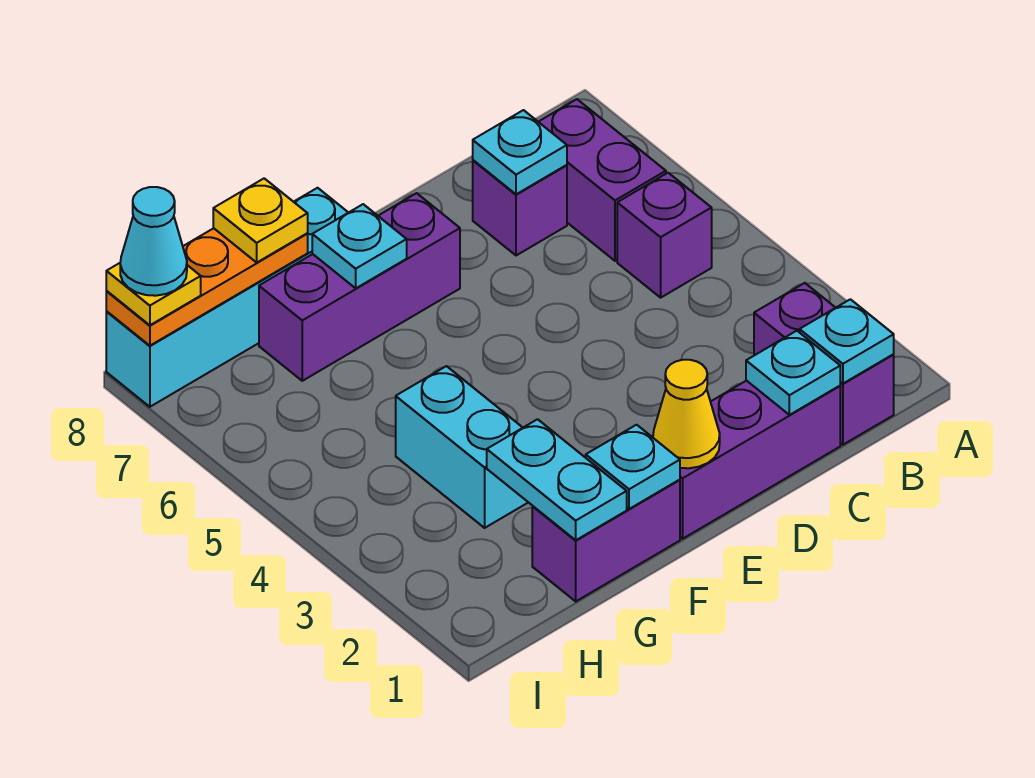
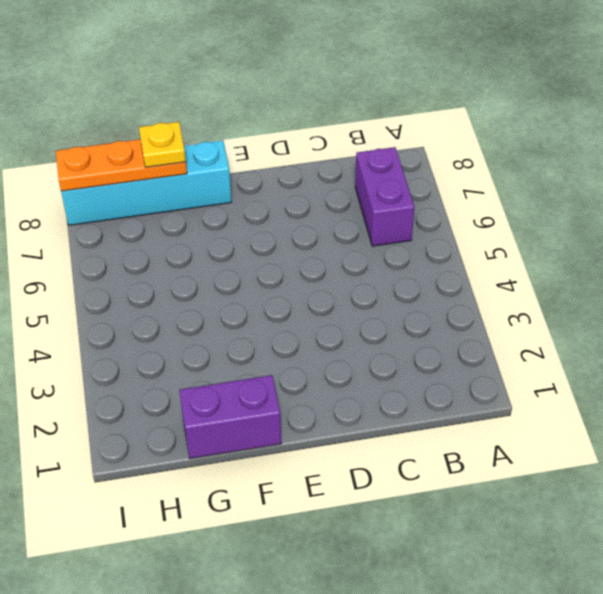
none -> purple brick B1:B2 level 1
none -> purple brick B5 level 1
none -> purple brick C1:E1 level 1

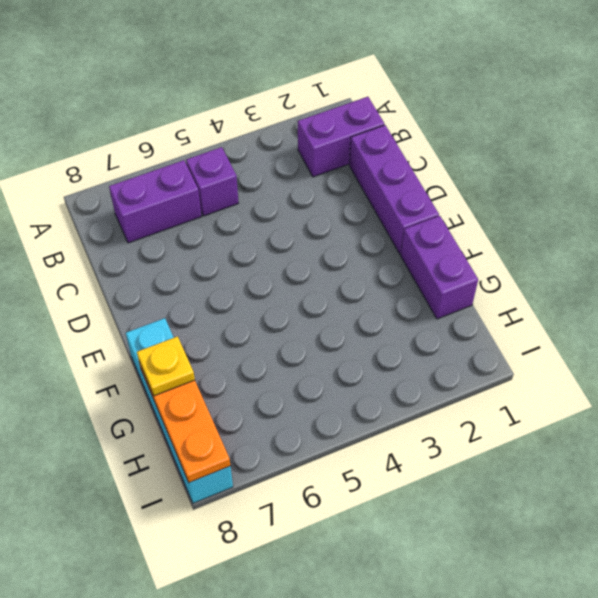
none -> purple brick C7 level 1
none -> purple brick E7:G7 level 1
none -> cyan brick G3:G4 level 1

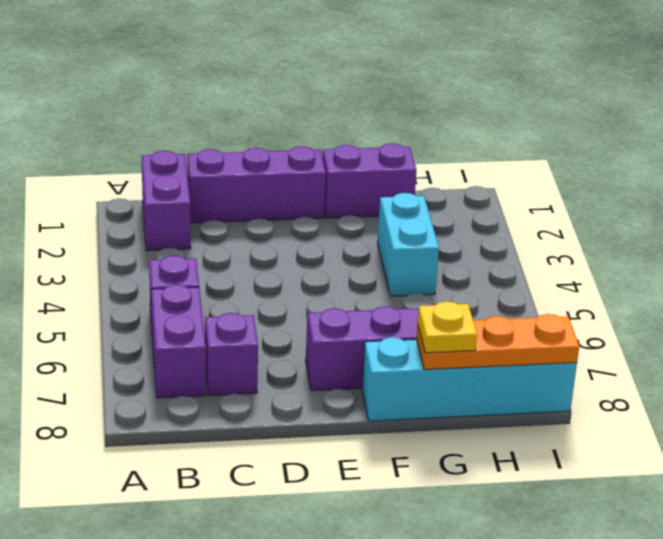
none -> cyan plate B1 level 2
none -> cyan plate C1 level 2
none -> cyan plate C7 level 2

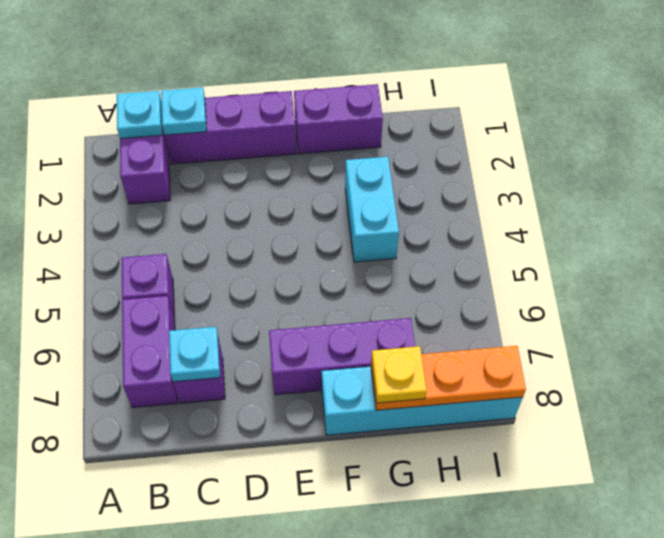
none -> yellow cone E1 level 2
none -> cyan plate F1 level 2
none -> cyan plate F7 level 2

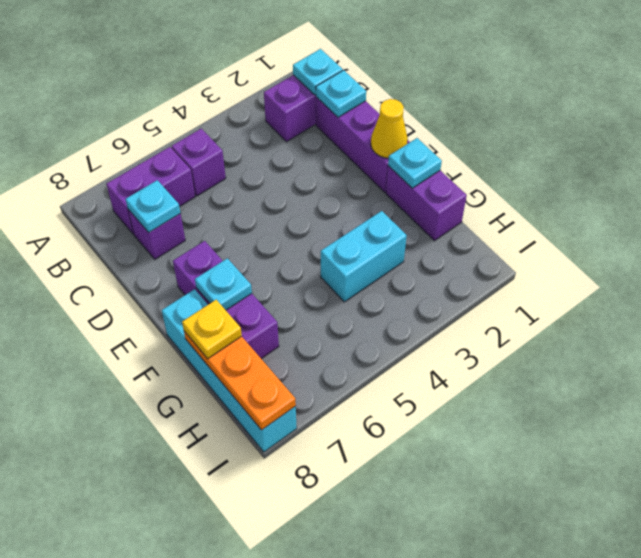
none -> cyan plate G1:G2 level 2
none -> yellow plate I8 level 3
none -> cyan cone I8 level 4

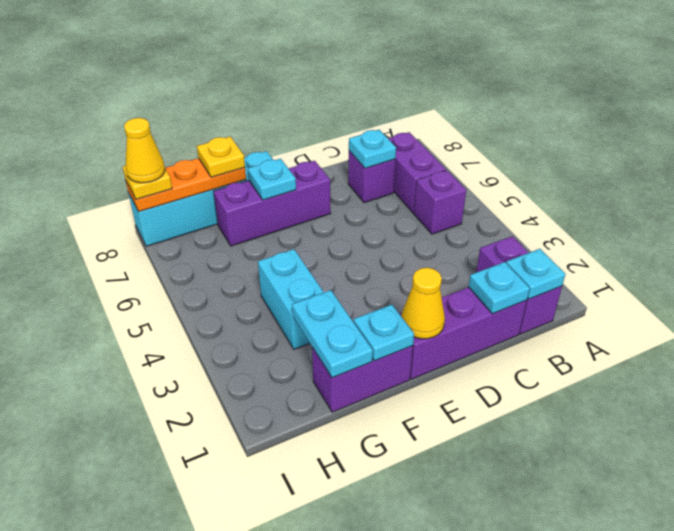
yellow cone I8 level 4 -> cyan cone I8 level 4

